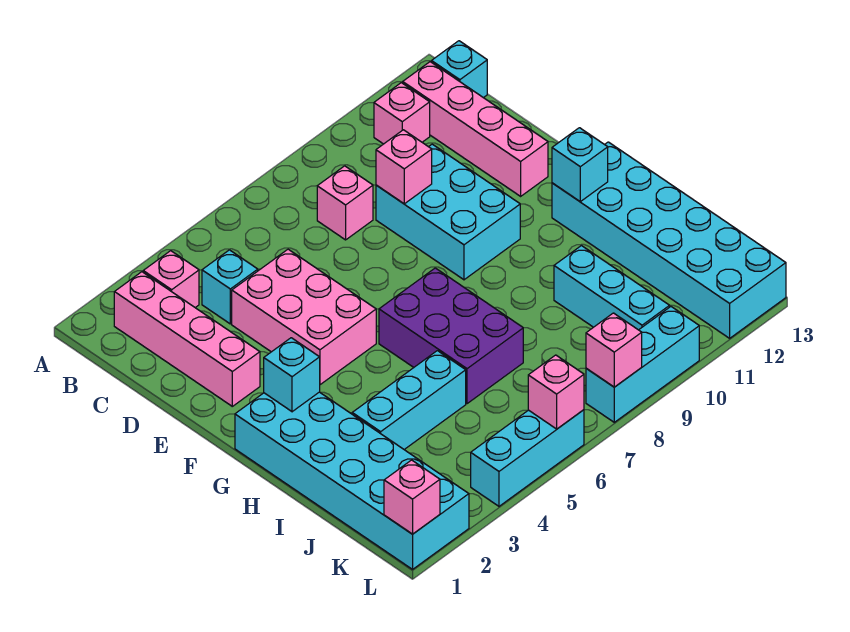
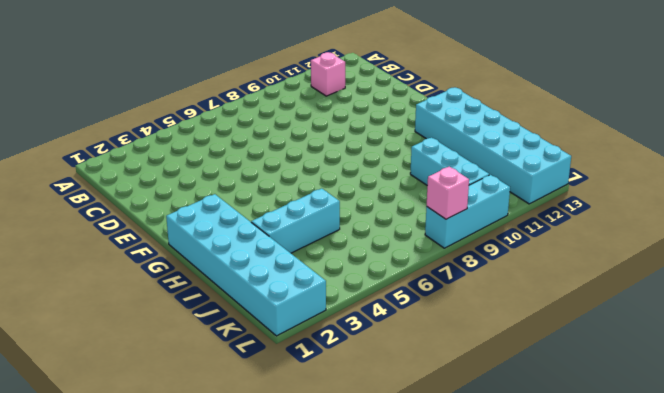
none -> pink brick B2:E2 level 1
none -> pink brick B3 level 1
none -> pink brick B12:E12 level 1

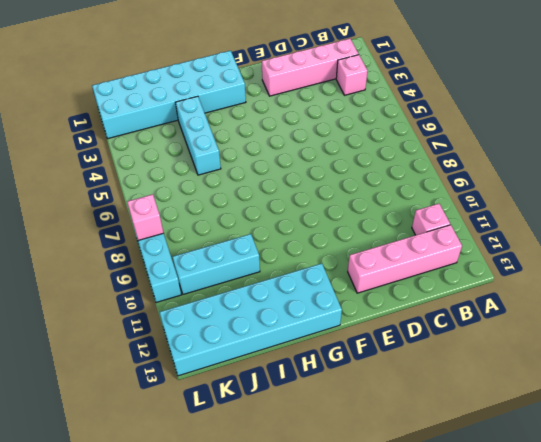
none -> cyan brick B13 level 1
none -> cyan brick C4 level 1
none -> pink brick C8 level 1

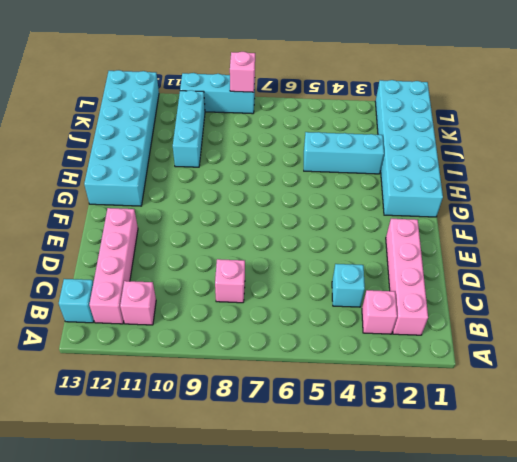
none -> pink brick D4:F5 level 1
none -> cyan brick D9:F10 level 1
none -> purple brick G6:I7 level 1

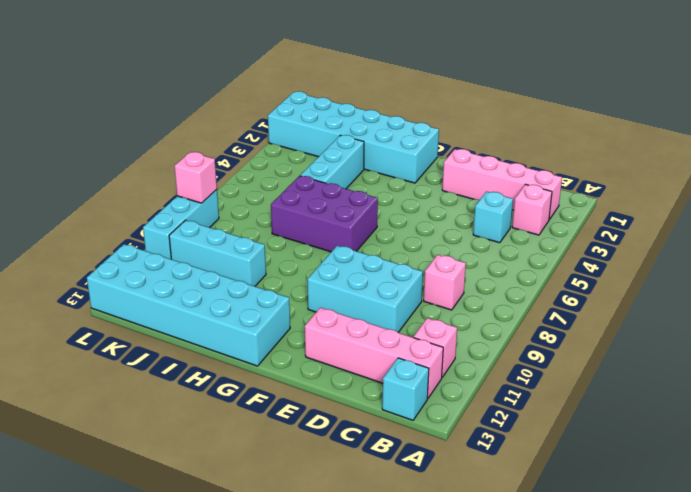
none -> pink brick D4:F5 level 1
none -> cyan brick L4:L6 level 1
none -> pink brick D9 level 2

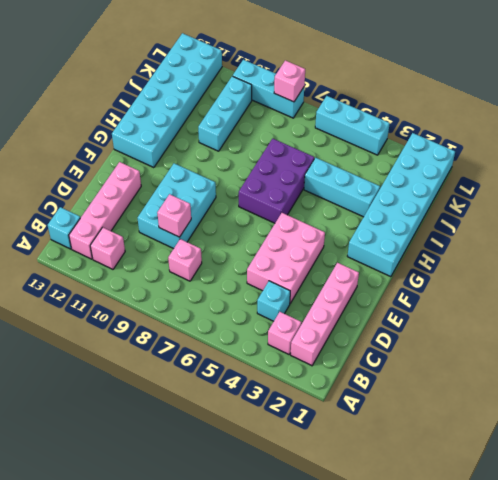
none -> cyan brick G2 level 2
none -> cyan brick G12 level 2
none -> pink brick L1 level 2

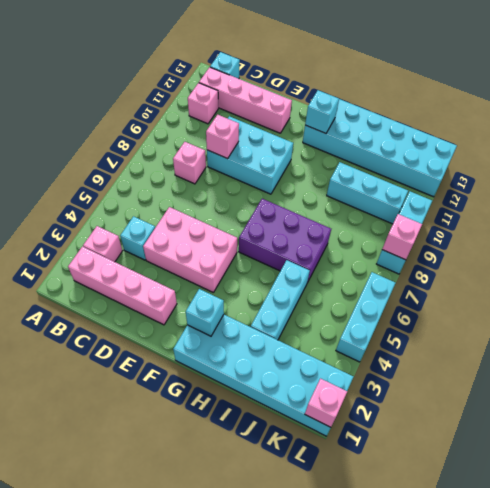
none -> pink brick L6 level 2

